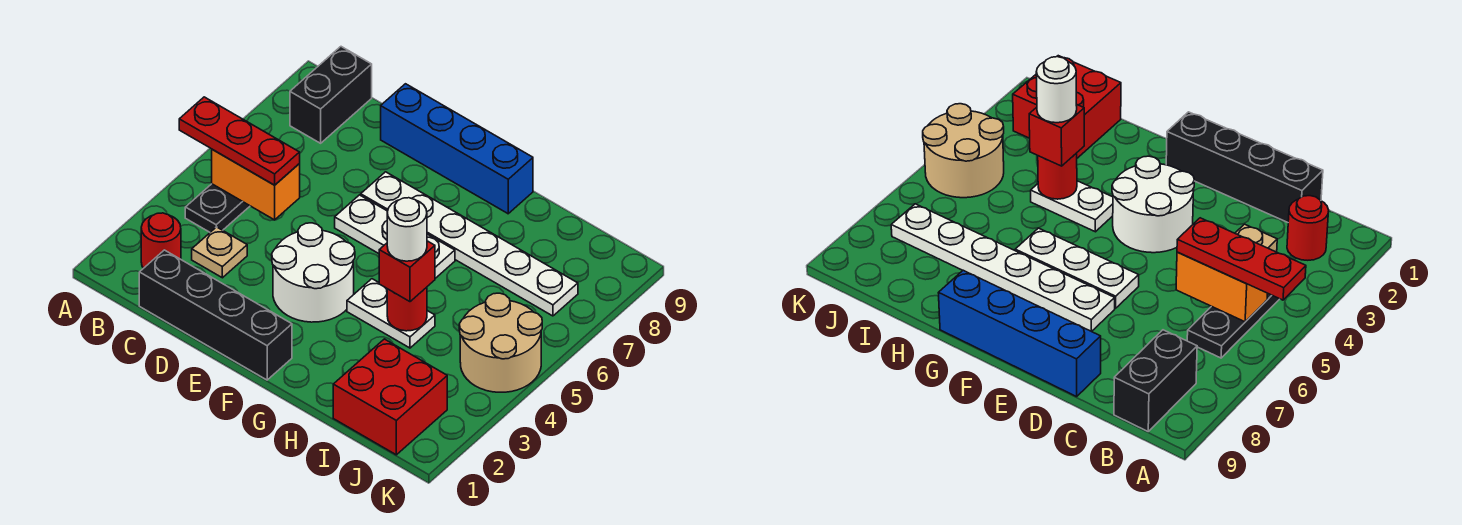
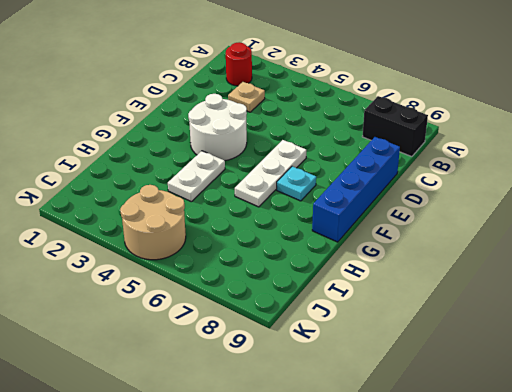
cyan plate F7 level 1 -> white plate E7:J7 level 1
none -> black plate B4:B6 level 1
none -> black brick C1:F1 level 1
none -> red brick I1:J2 level 1

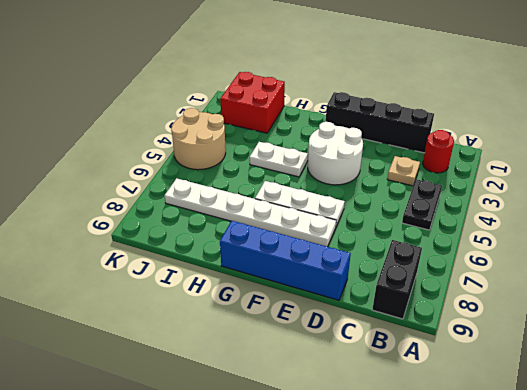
black plate B4:B5 level 1 -> black plate B4:B6 level 1
none -> orange brick B5:C5 level 2
none -> red round brick H4 level 2
none -> red plate A5:C5 level 3

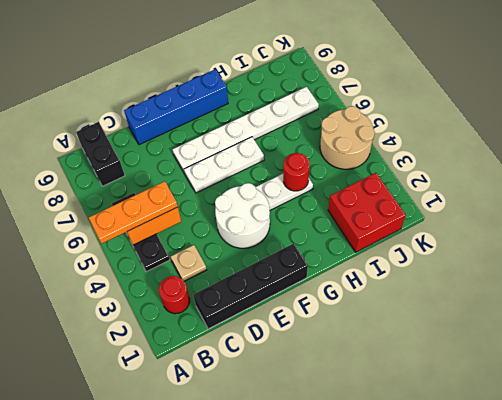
orange plate A5:C5 level 3 -> red plate A5:C5 level 3
none -> red brick H4 level 3
none -> white round brick H4 level 4

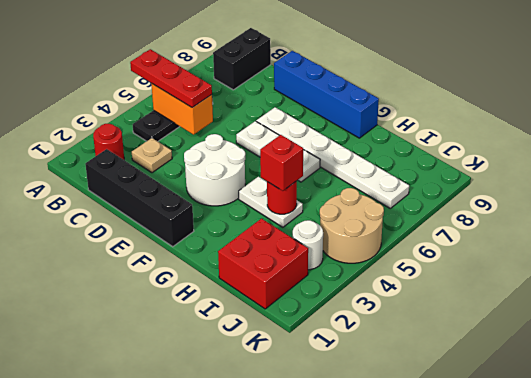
white round brick J3 level 1 -> white round brick H4 level 4

